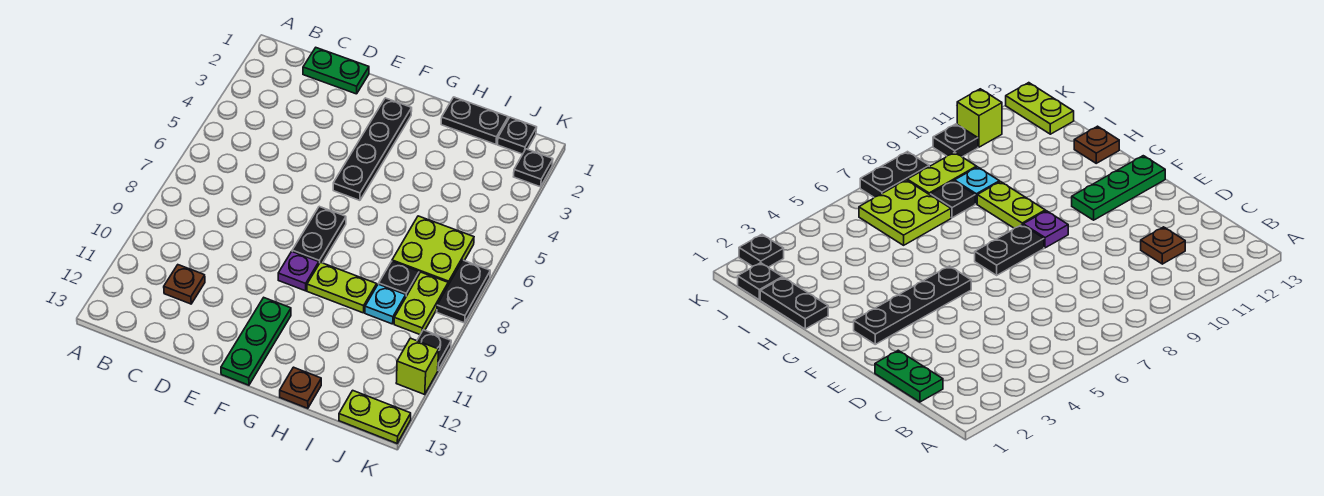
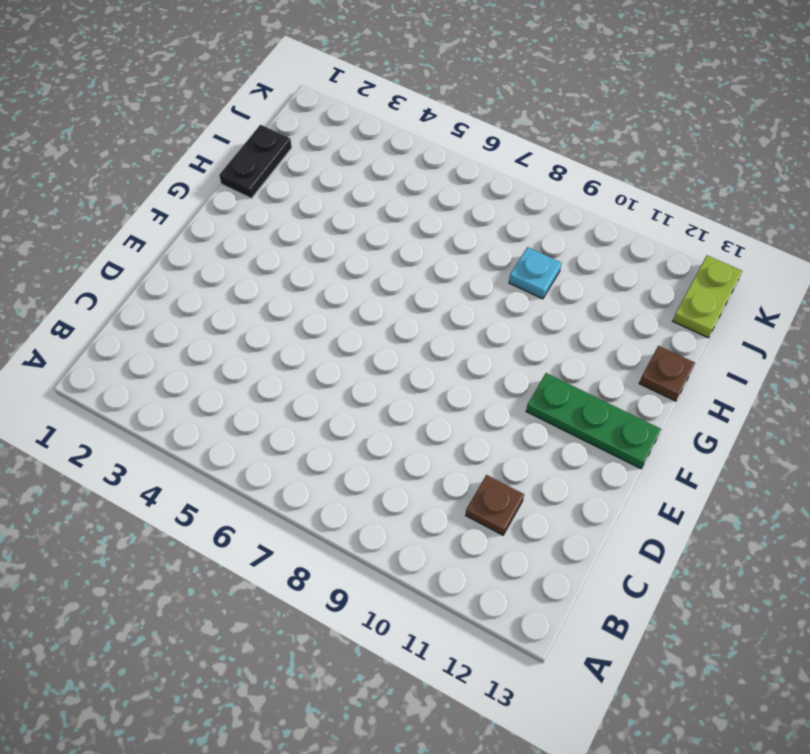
none -> green plate C1:D1 level 1
none -> black plate F2:F5 level 1
none -> black plate F7:F8 level 1

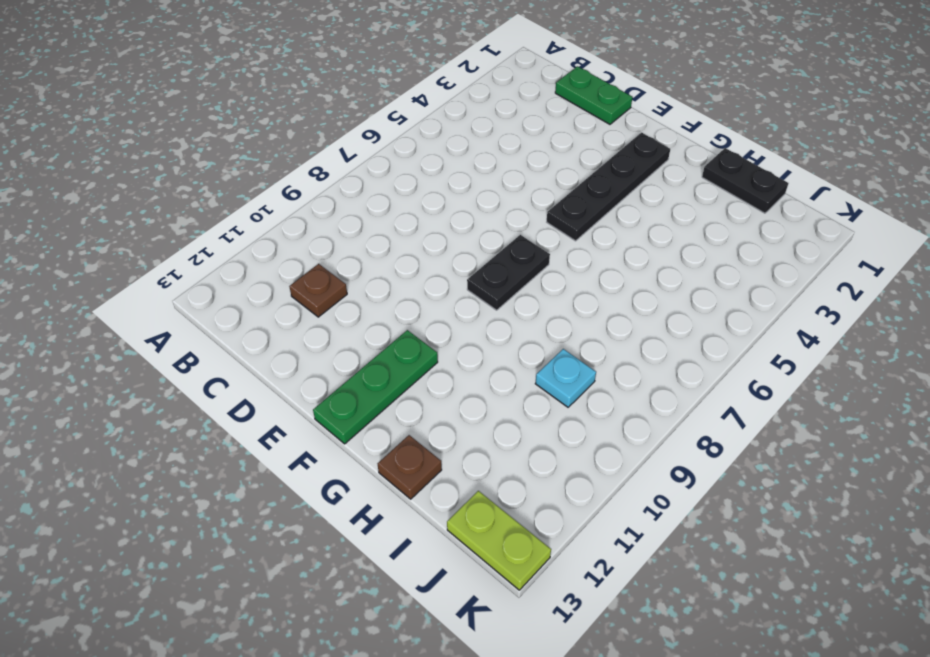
none -> purple plate F9 level 1
none -> lime plate G9:H9 level 1
none -> lime plate I6:J7 level 1

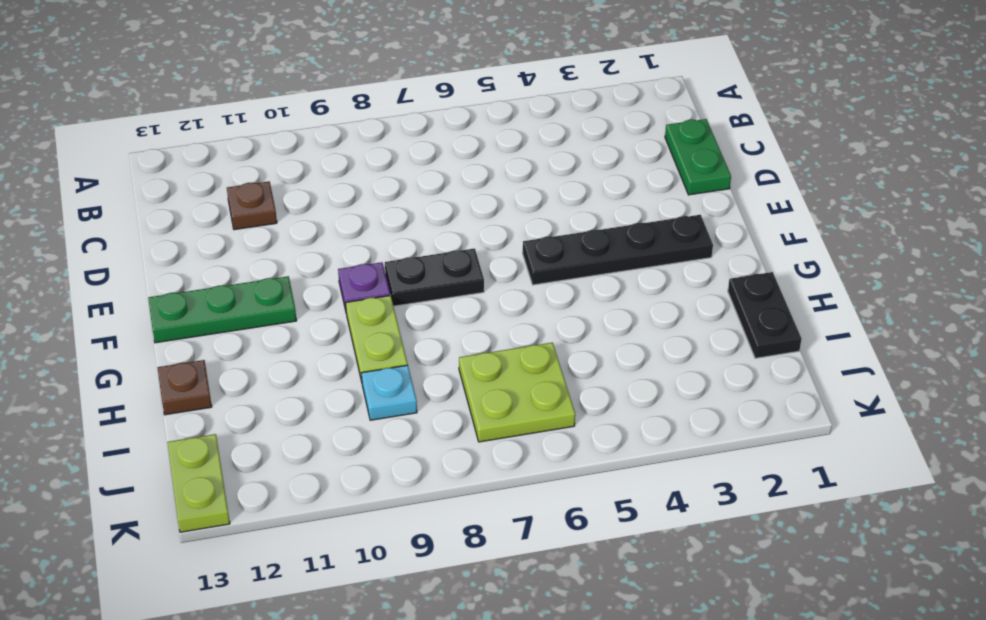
none -> black plate I8 level 1
none -> black plate J1 level 1
none -> lime plate J8:J9 level 1

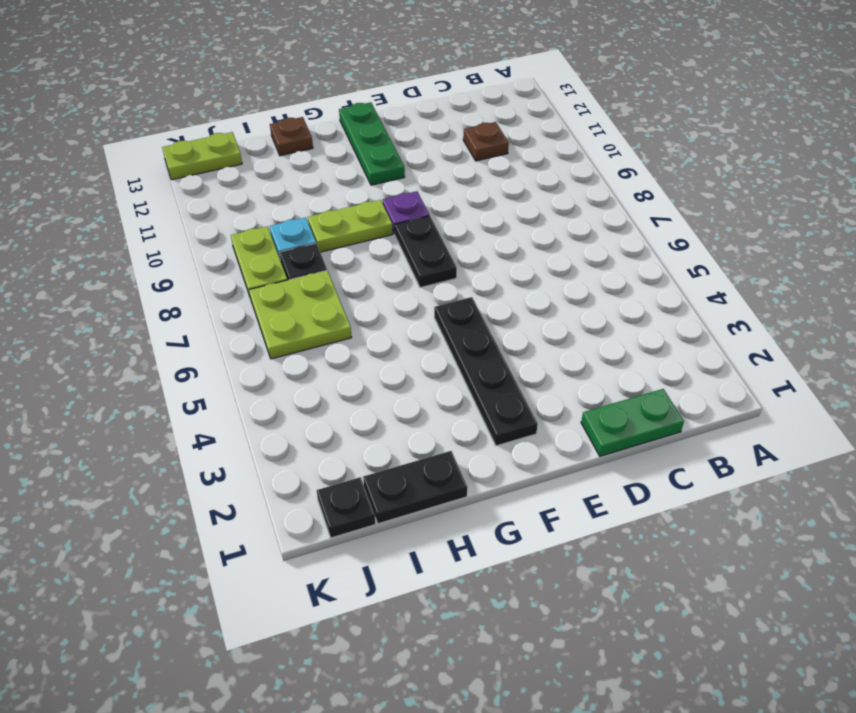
none -> black plate K2 level 1
none -> black plate K7:K8 level 1
none -> black plate K10 level 1

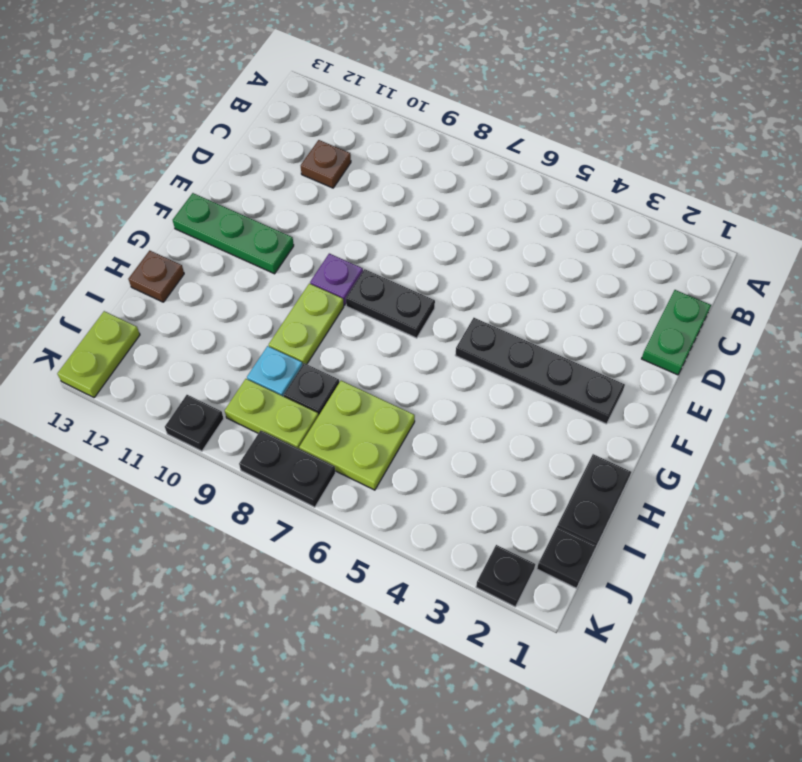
none -> lime brick K11 level 1

